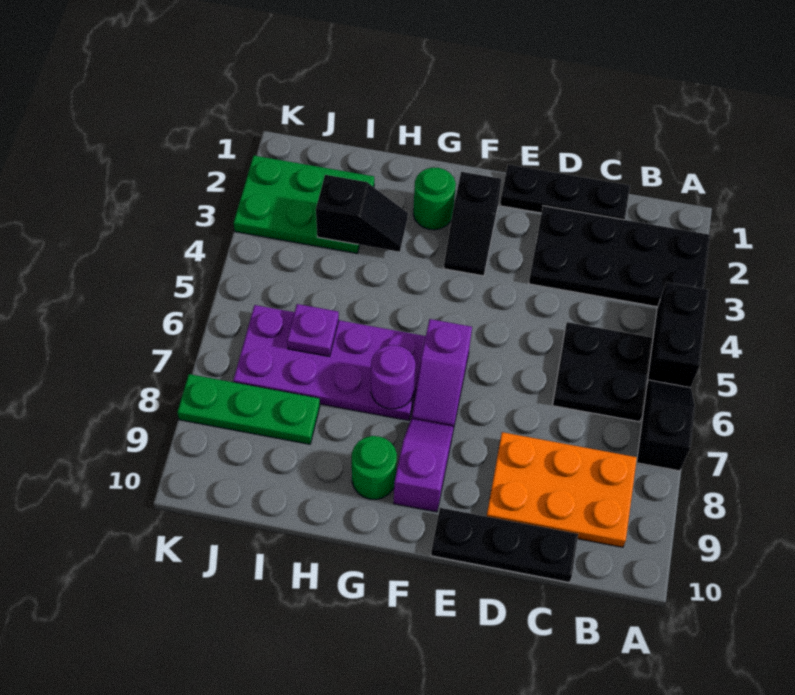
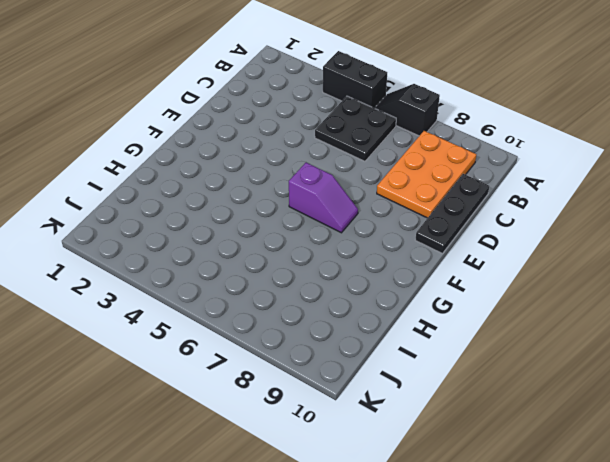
none -> black plate A2:D3 level 1
none -> black plate C1:E1 level 1
none -> black slope F2:F3 level 1 top 2

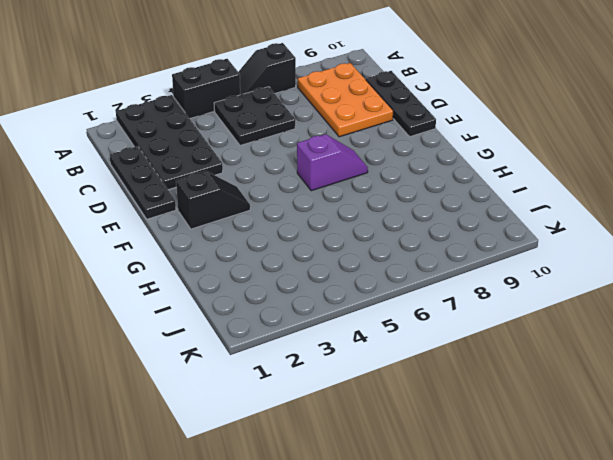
none -> purple slope F8:F9 level 1 top 9
none -> green round brick G2 level 1
none -> purple plate G6:J7 level 1

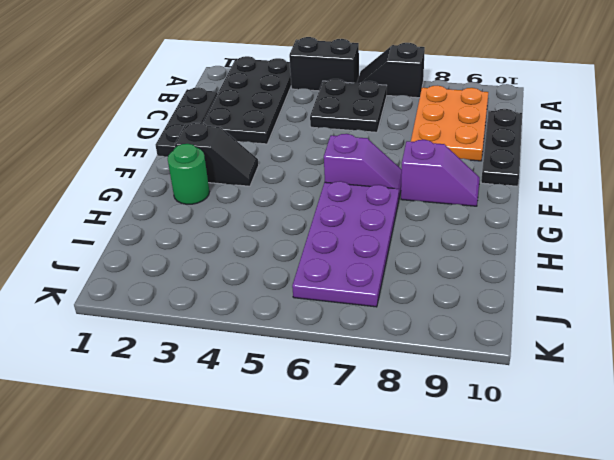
purple slope F8:F9 level 1 top 8 -> purple slope F8:F9 level 1 top 9
none -> green round brick G9 level 1
none -> green plate I2:K3 level 1
none -> green plate I8:K8 level 1

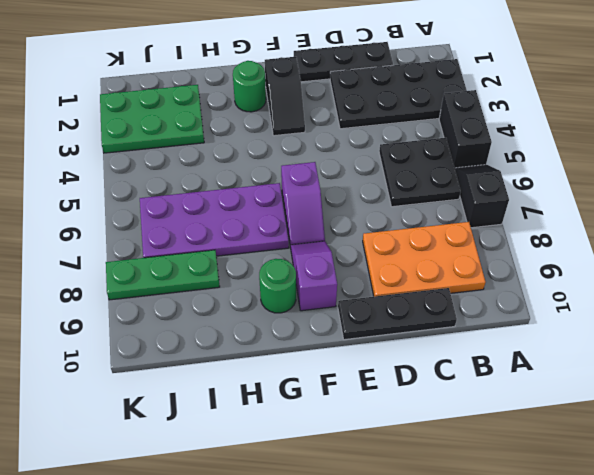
none -> purple round brick G7 level 2
none -> black slope H3:I3 level 2 top I
none -> purple plate I6 level 2

